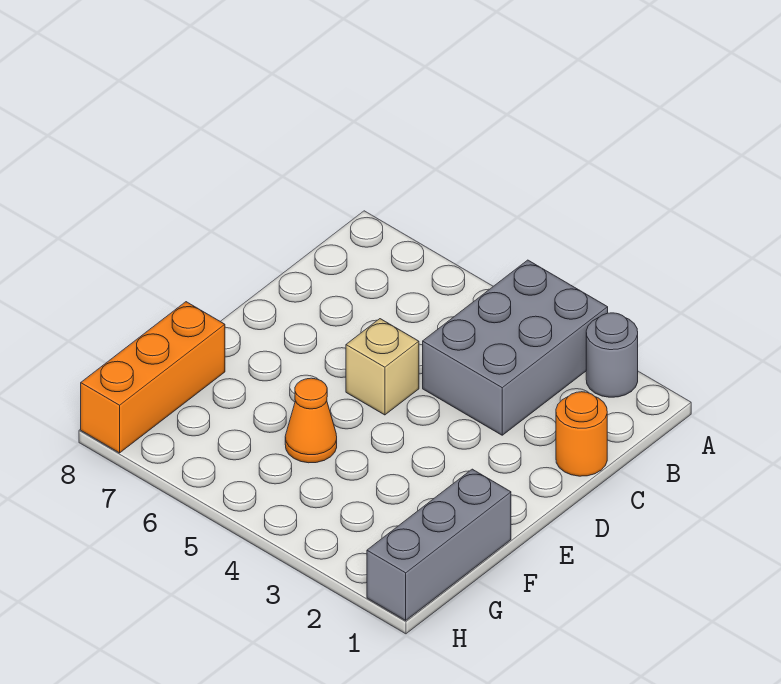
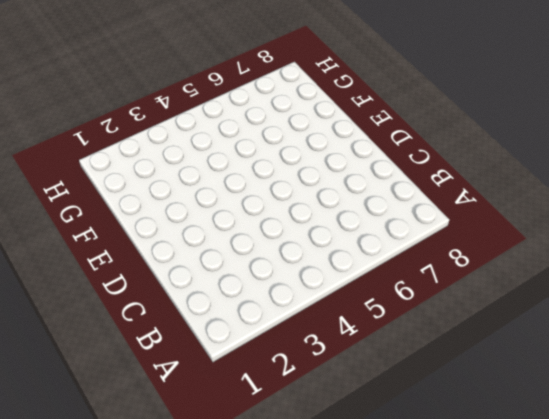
none -> grey round brick A2 level 1
none -> grey brick A3:C4 level 1

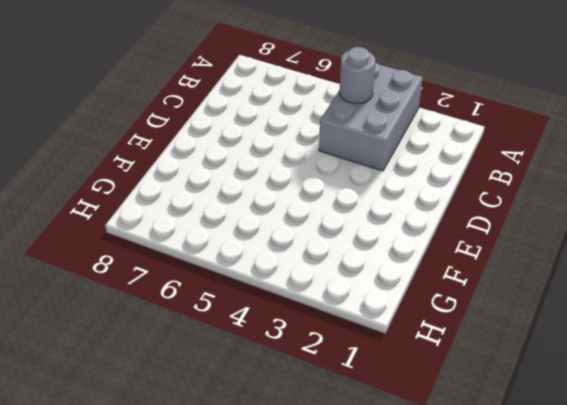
grey round brick B4 level 2 -> grey round brick A2 level 1
none -> orange round brick C1 level 1
none -> tan brick D5 level 1

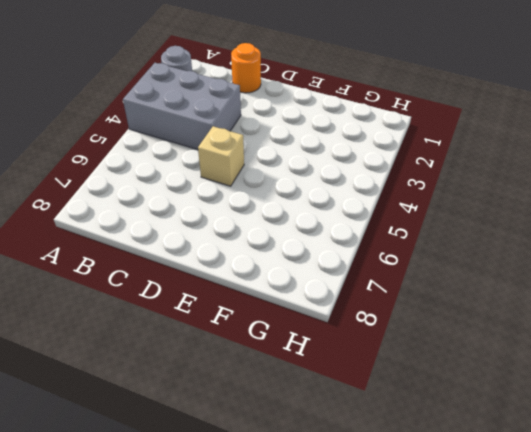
none -> grey brick F1:H1 level 1
none -> orange cone F5 level 1

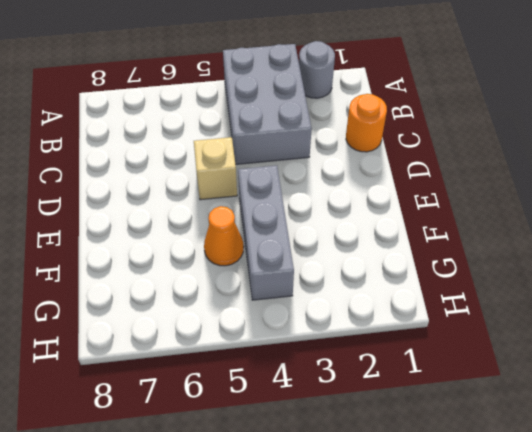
grey brick E4:G4 level 1 -> grey brick F1:H1 level 1
none -> orange brick F8:H8 level 1

